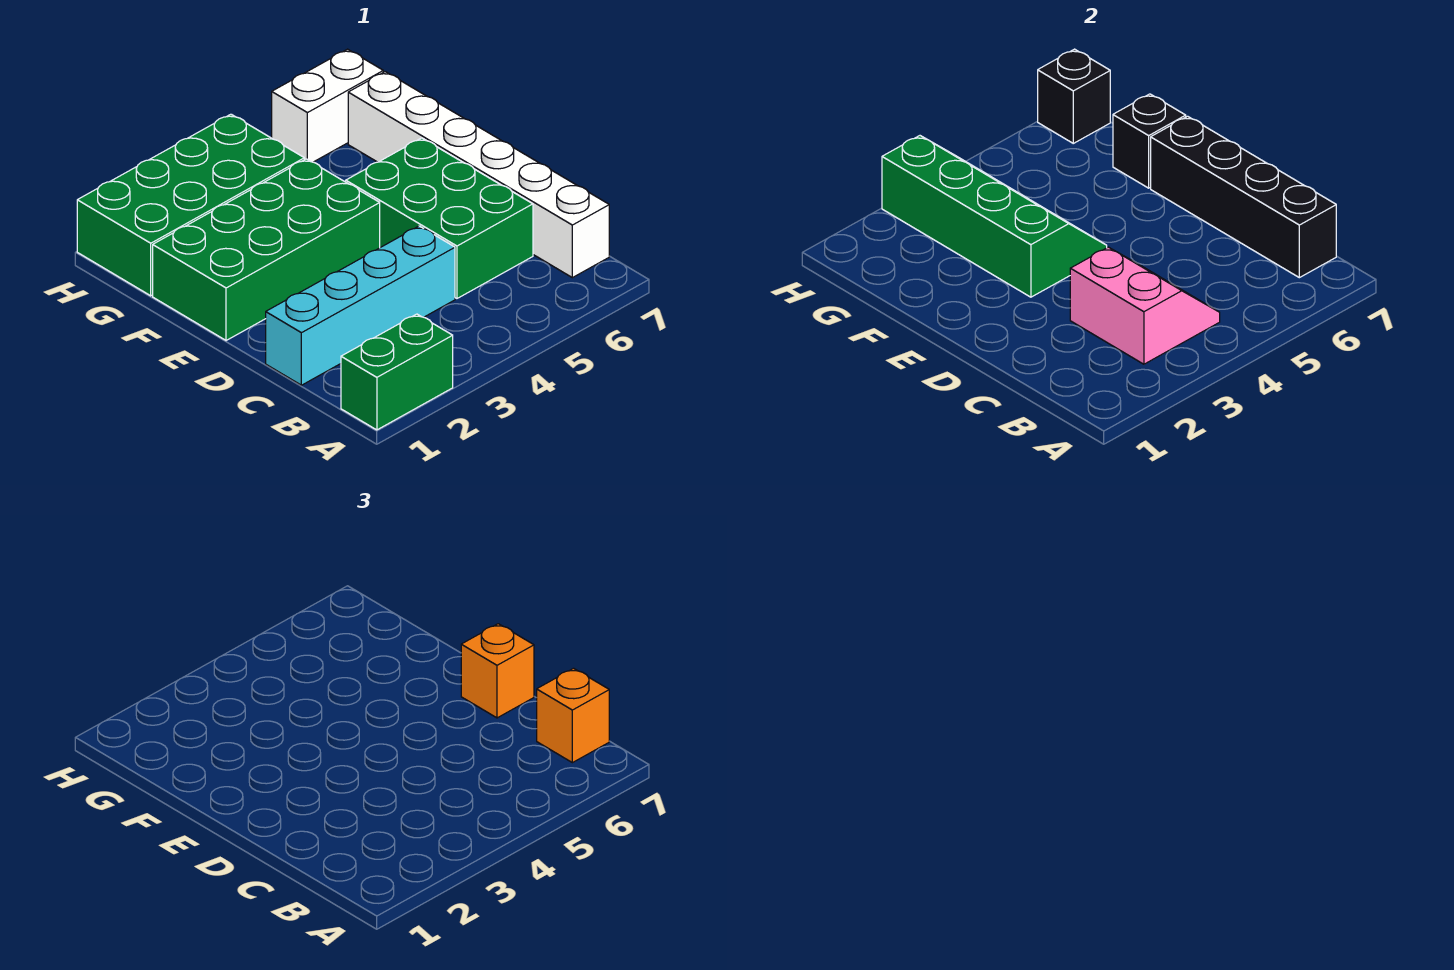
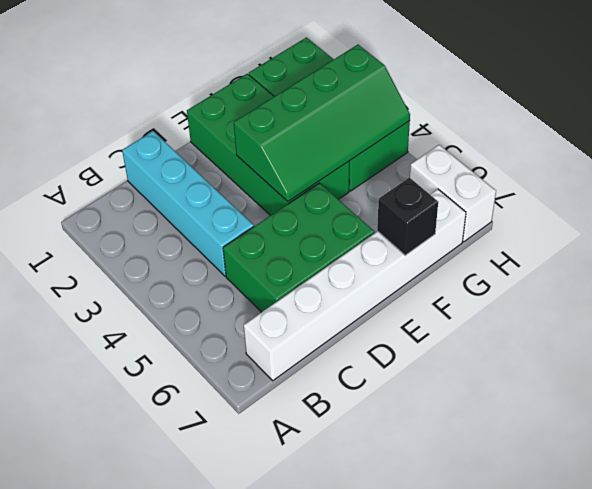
none -> green brick A1:A2 level 1
none -> pink slope B3:C4 level 2 top 3
none -> black brick B7:E7 level 2

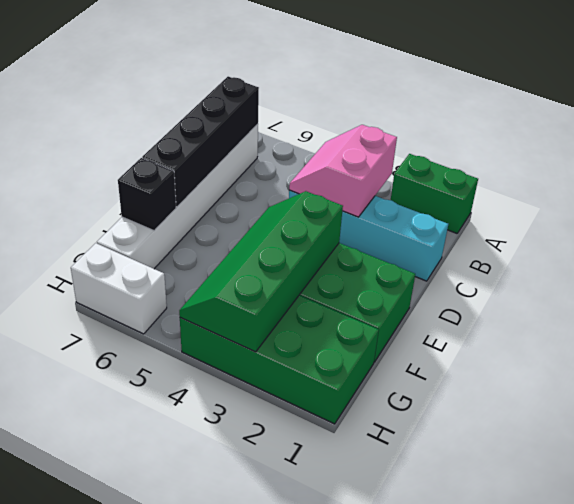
none -> green brick C5:E6 level 1
none -> black brick H7 level 2
none -> orange brick B7 level 3

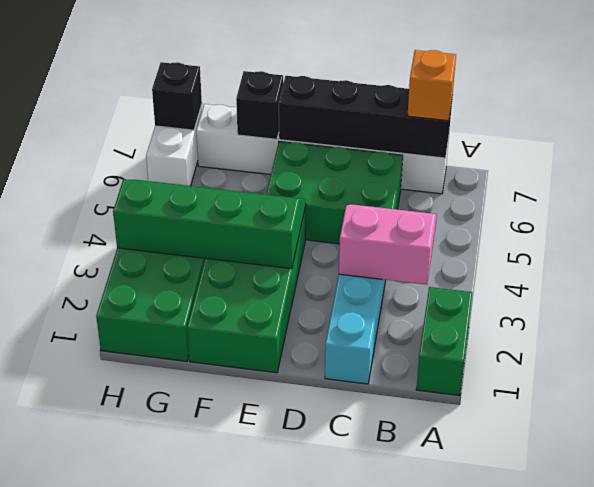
none -> orange brick D7 level 3

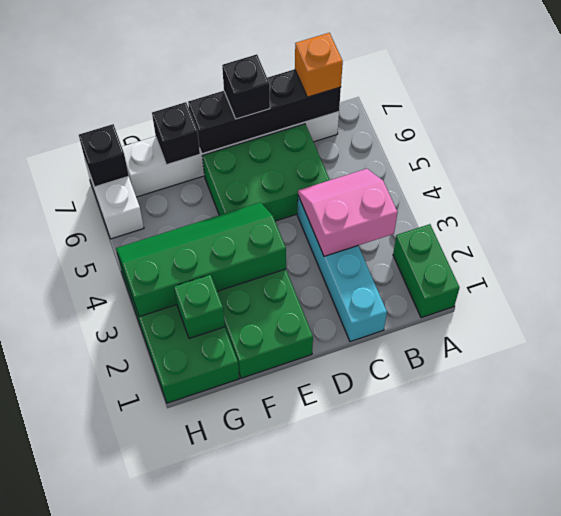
black brick D7 level 3 -> orange brick D7 level 3
green brick G2 level 2 -> none

